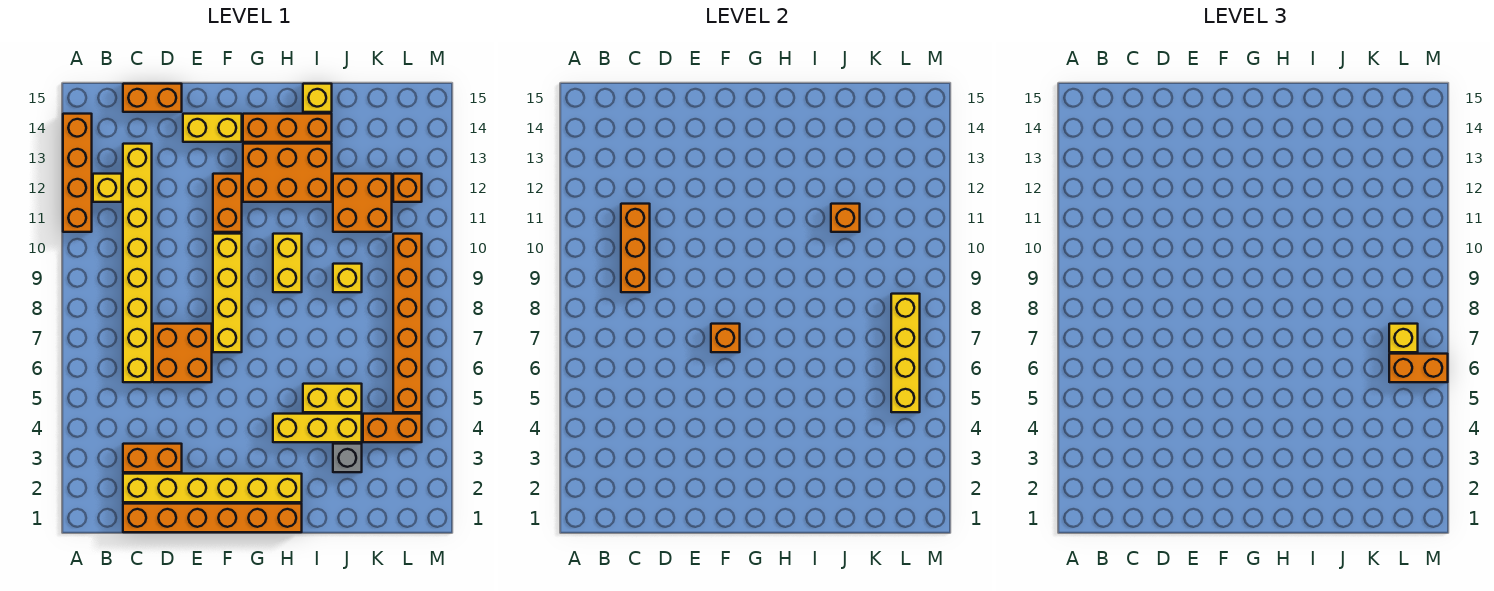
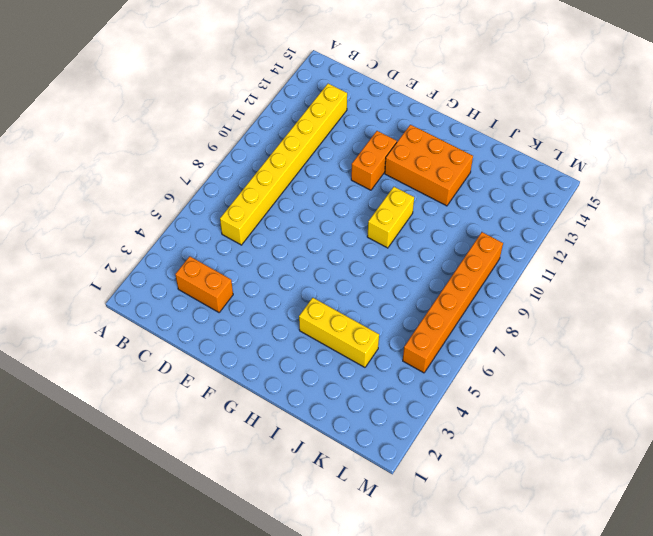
none -> orange brick A11:A14 level 1
none -> yellow brick B12 level 1
none -> orange brick C1:H1 level 1

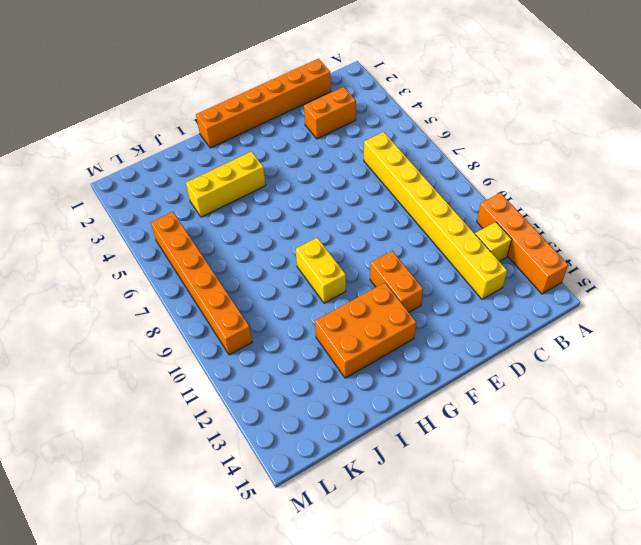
none -> yellow brick C2:H2 level 1
none -> orange brick C15:D15 level 1
none -> orange brick D6:E7 level 1

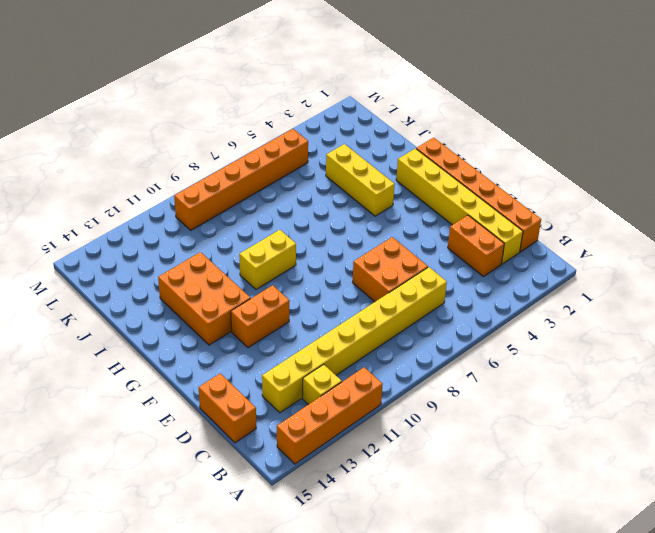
none -> yellow brick E14:F14 level 1
none -> yellow brick F7:F10 level 1
none -> orange brick G14:I14 level 1

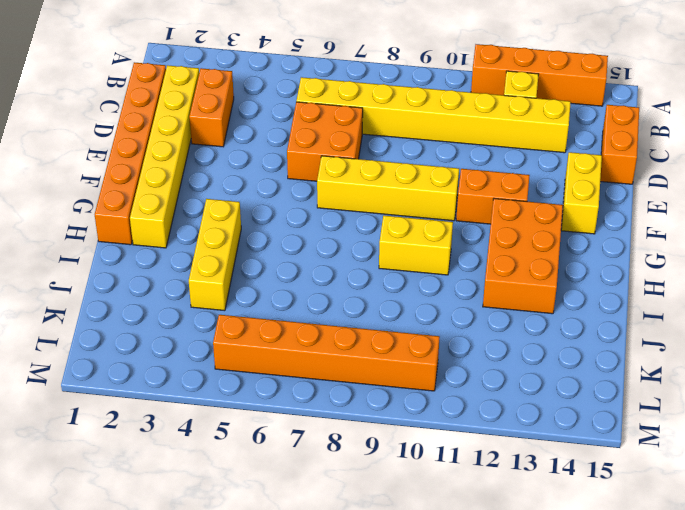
none -> orange brick G14:I14 level 1
none -> yellow brick I5:J5 level 1
none -> yellow brick I15 level 1

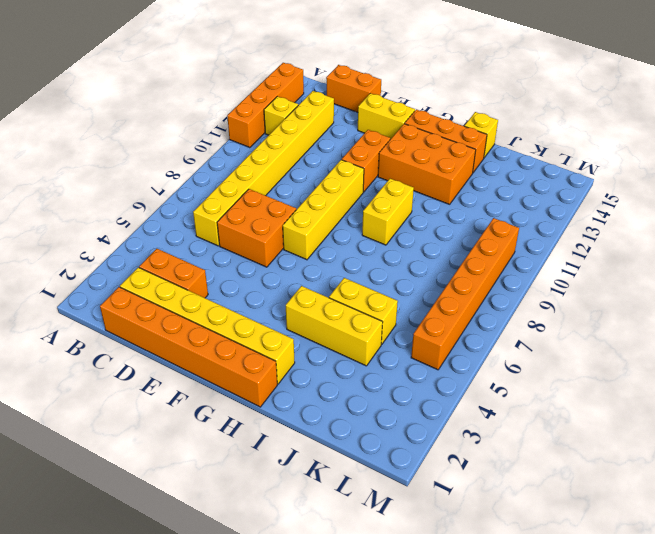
none -> grey brick J3 level 1
none -> yellow brick J9 level 1
none -> orange brick J11:K12 level 1

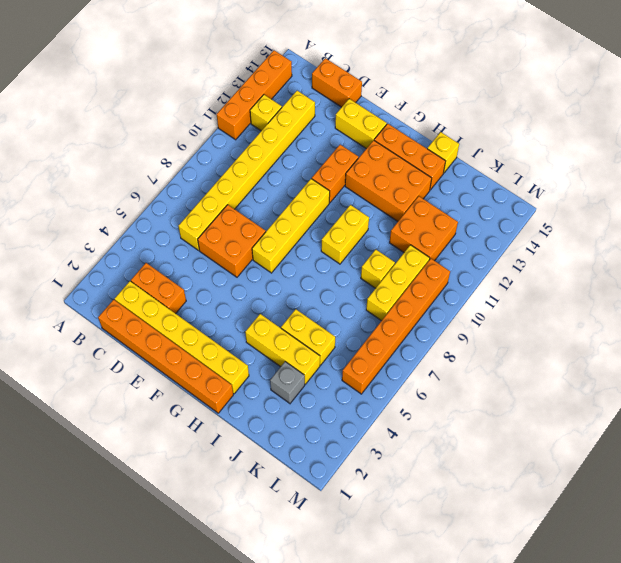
yellow brick K8:K10 level 1 -> none
none -> orange brick K4:L4 level 1
none -> orange brick L12 level 1
none -> orange brick C9:C11 level 2

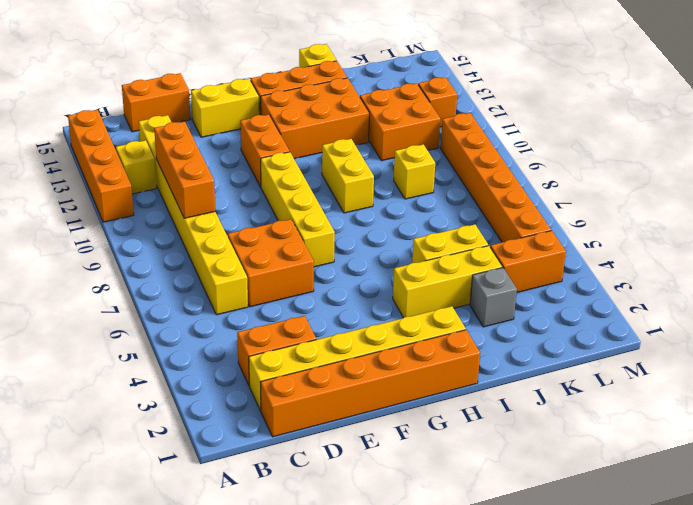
none -> orange brick F7 level 2
none -> orange brick J11 level 2
none -> yellow brick L5:L8 level 2

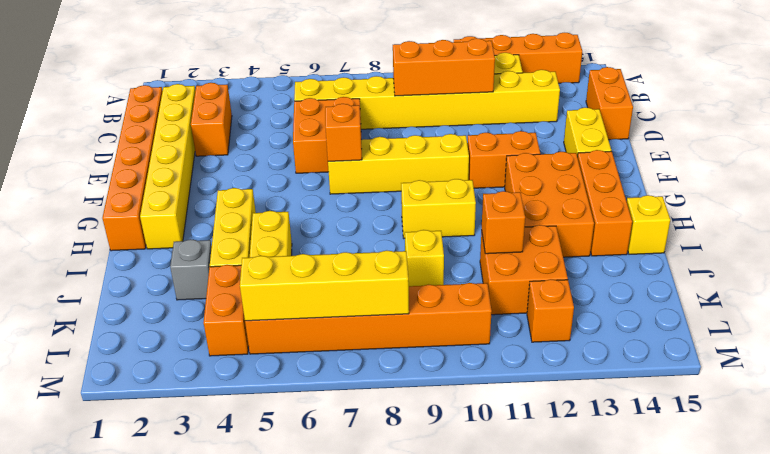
none -> orange brick L6:M6 level 3
none -> yellow brick L7 level 3

